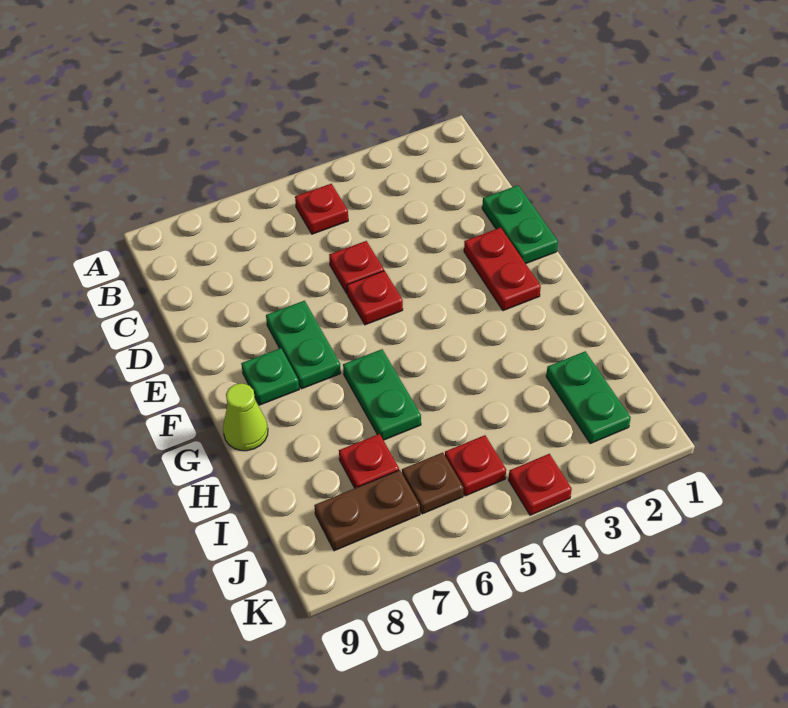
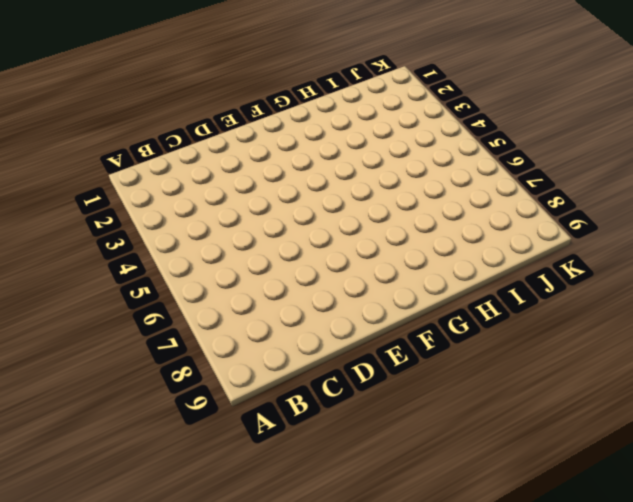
none -> red plate B5 level 1
none -> green plate D1:E1 level 1
none -> red plate D5 level 1

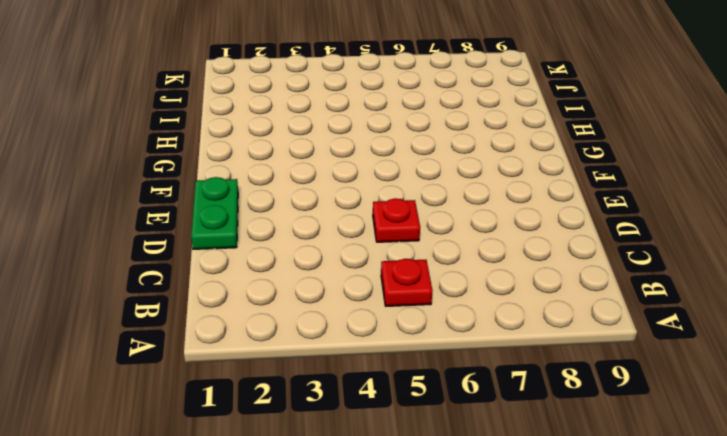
none -> red plate E2:F2 level 1
none -> red plate E5 level 1
none -> green plate E7:F7 level 1

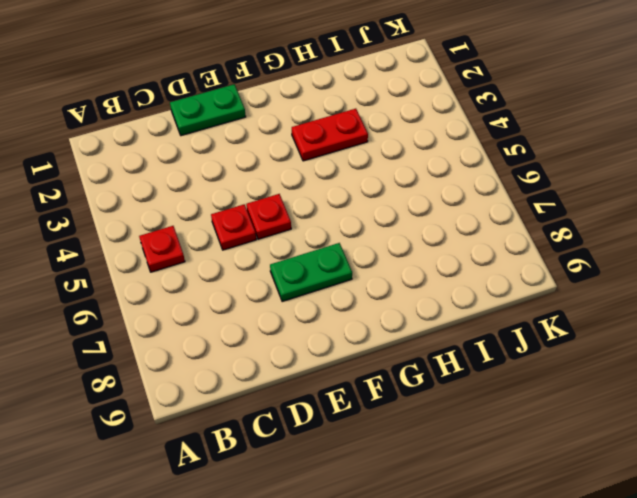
red plate G3:H3 level 1 -> red plate E2:F2 level 1
none -> green plate F8 level 1
none -> green plate G6:H6 level 1
none -> lime cone G9 level 1

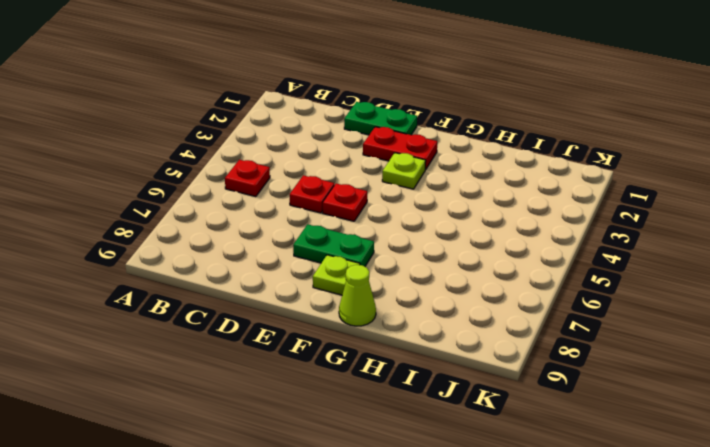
lime plate F3 level 1 -> none
lime plate F8 level 1 -> green plate F8 level 1
none -> green plate G6:H6 level 1
none -> green plate I2:J2 level 1
none -> red plate I7 level 1

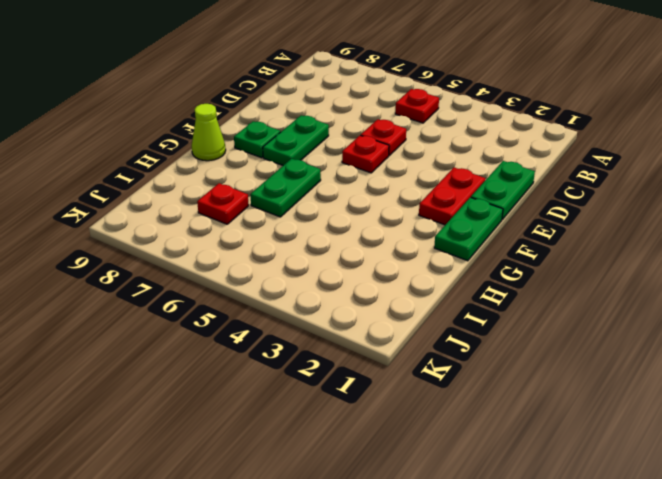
green plate F1:G1 level 1 -> green plate I2:J2 level 1
none -> red plate J5 level 1
none -> brown plate J6 level 1
none -> brown plate J7:J8 level 1

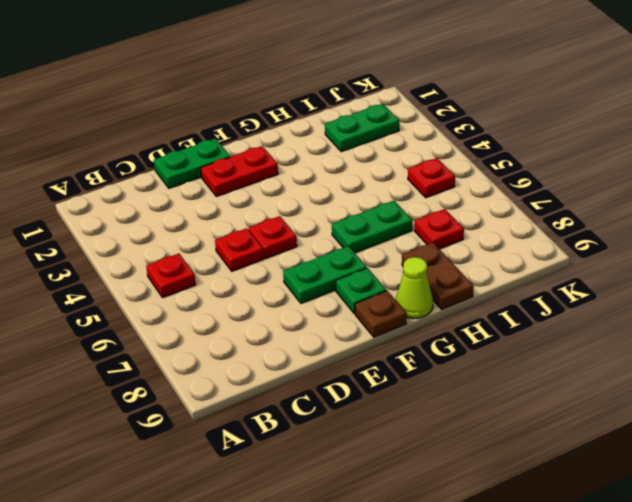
brown plate F9 level 1 -> brown plate J6 level 1
brown plate H8:H9 level 1 -> brown plate J7:J8 level 1
none -> red plate K4 level 1

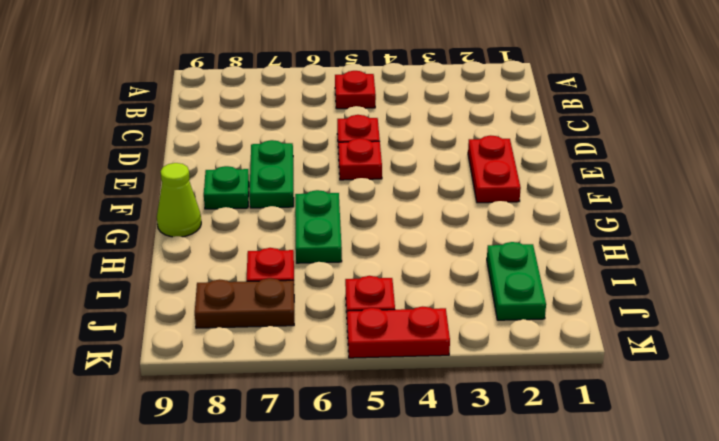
red plate K4:K5 level 1 -> red plate K4 level 1
none -> green plate D1:E1 level 1
none -> brown plate J6 level 1

